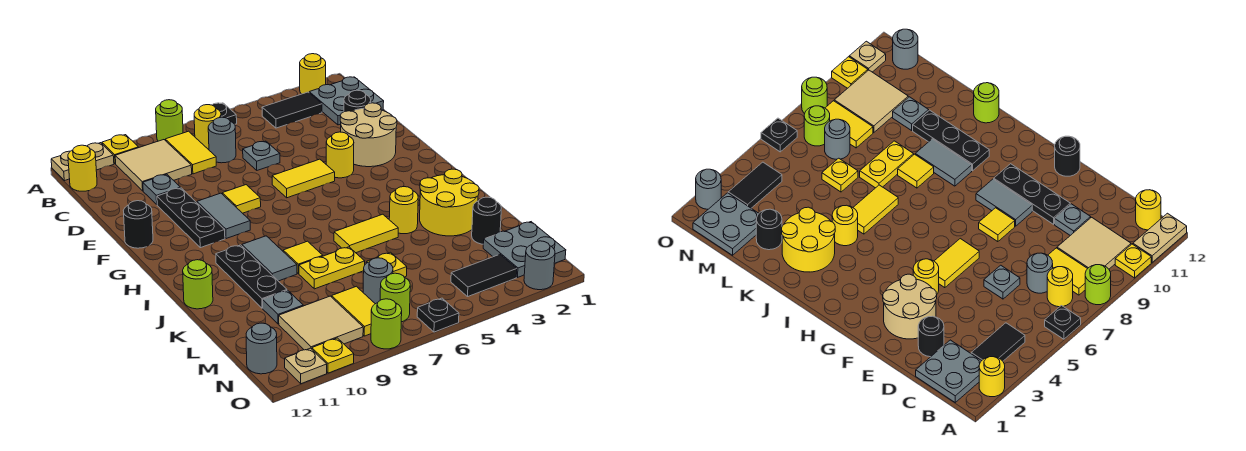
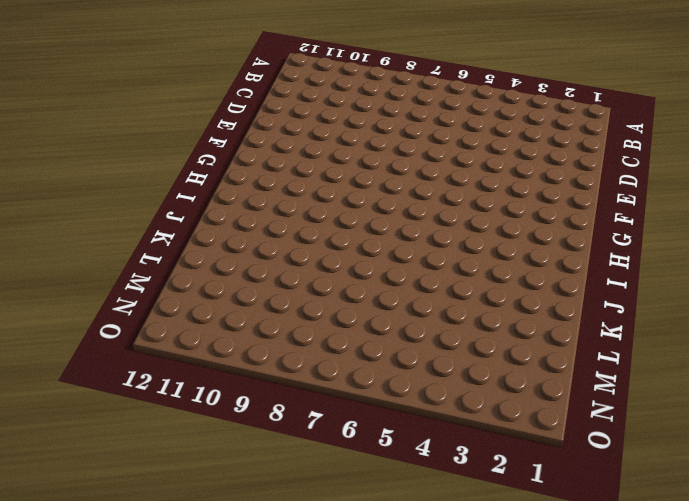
none -> yellow round brick A2 level 1
none -> black plate A6 level 1
none -> lime round brick A8 level 1
none -> yellow plate A10 level 1

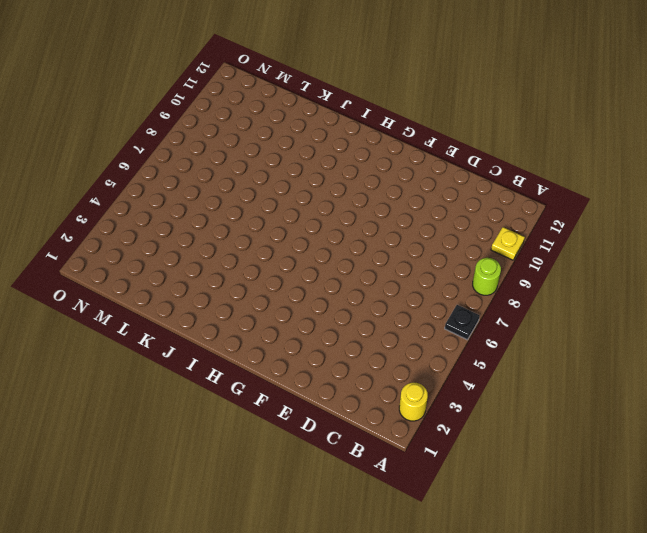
none -> tan plate A11:A12 level 1
none -> grey plate B1:C2 level 1
none -> black tile B3:B4 level 1
none -> yellow round brick B7 level 1

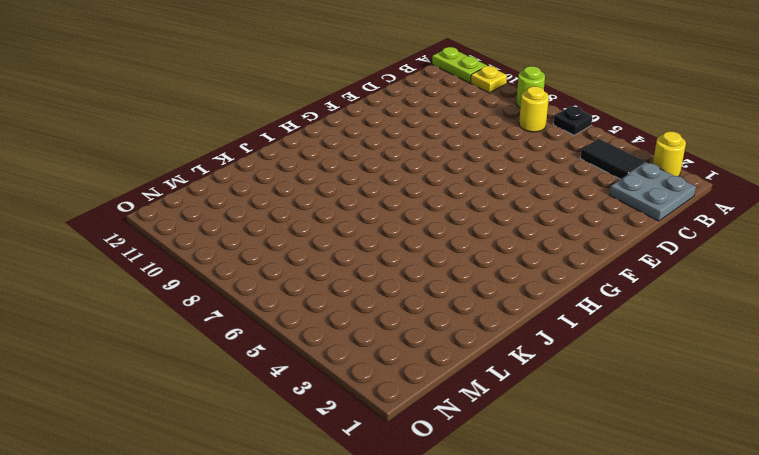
lime plate A11:A12 level 1 -> tan plate A11:A12 level 1
none -> yellow tile B8:C8 level 1
none -> tan tile B9:C10 level 1
none -> yellow round brick B12 level 1
none -> grey round brick C7 level 1

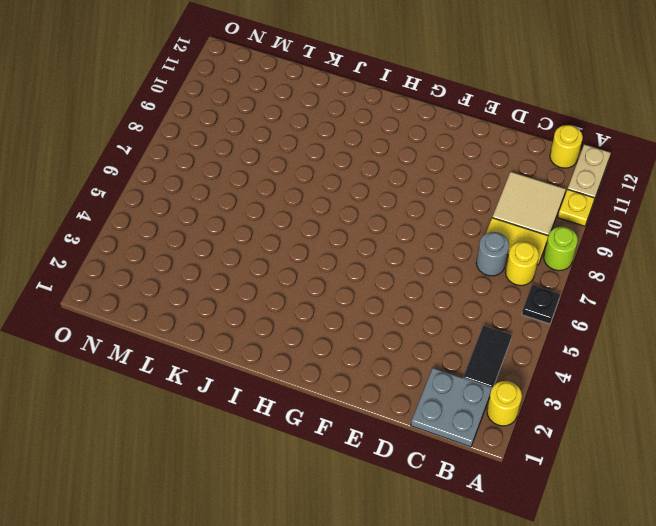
none -> black round brick D2 level 1
none -> grey plate D6 level 1
none -> grey plate D10 level 1
none -> tan round brick E2:F3 level 1

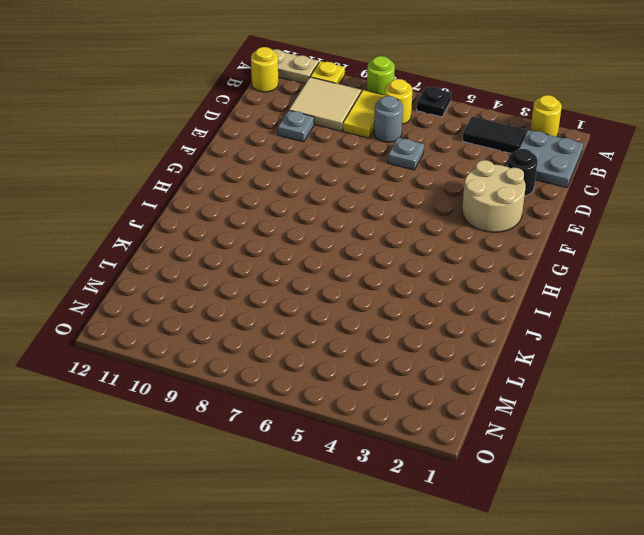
none -> black plate E10:G10 level 1
none -> yellow round brick F4 level 1
none -> yellow tile F5:F6 level 1
none -> yellow tile F8 level 1

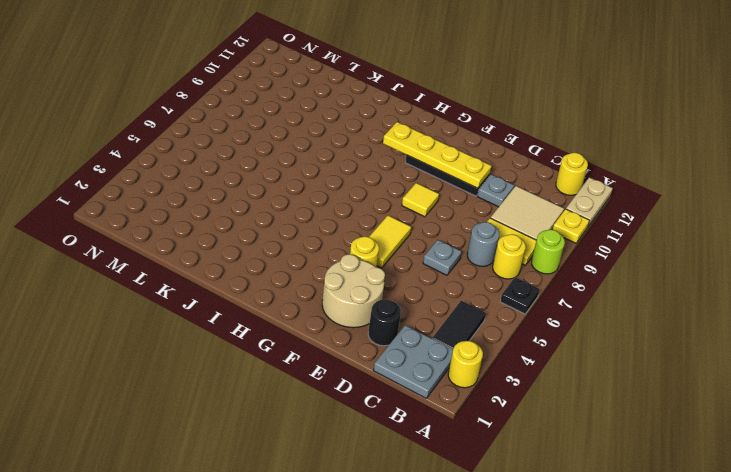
yellow plate E10:H10 level 2 -> none
none -> grey tile F9:G9 level 1
none -> black round brick F12 level 1
none -> grey tile I9:J9 level 1
none -> black plate I10:K10 level 1

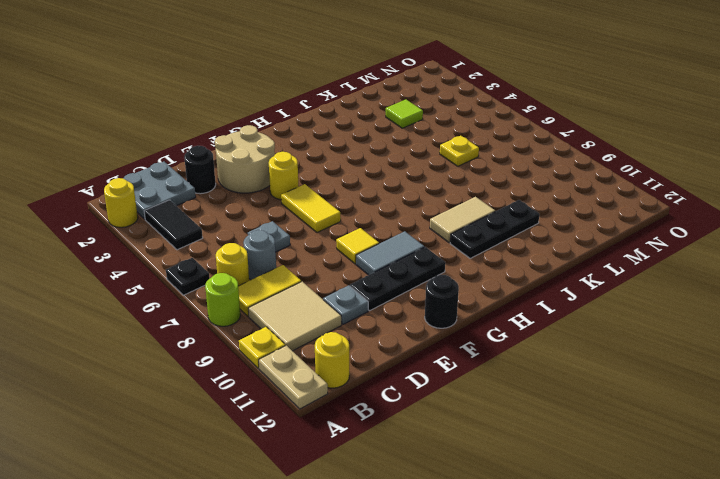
tan tile I9:J9 level 1 -> grey tile I9:J9 level 1
lime tile L3 level 1 -> none
none -> yellow round brick J2:K3 level 1
none -> yellow round brick J4 level 1
none -> yellow tile J5:J6 level 1
none -> yellow tile J8 level 1

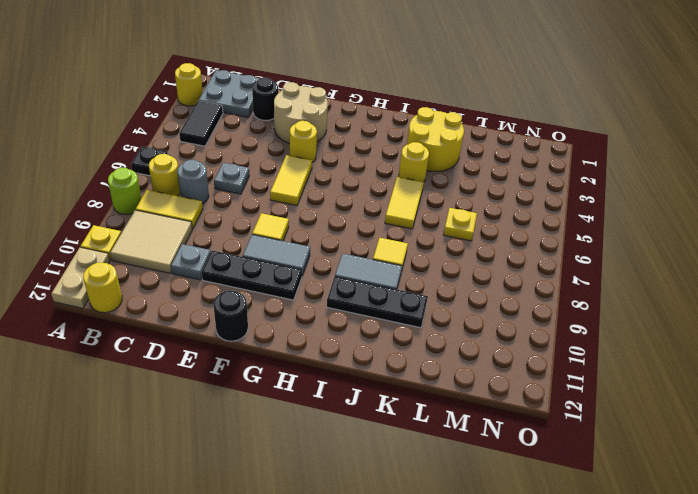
none -> lime round brick J12 level 1
none -> yellow plate K7:K8 level 1
none -> black round brick L2 level 1
none -> grey plate L10 level 1

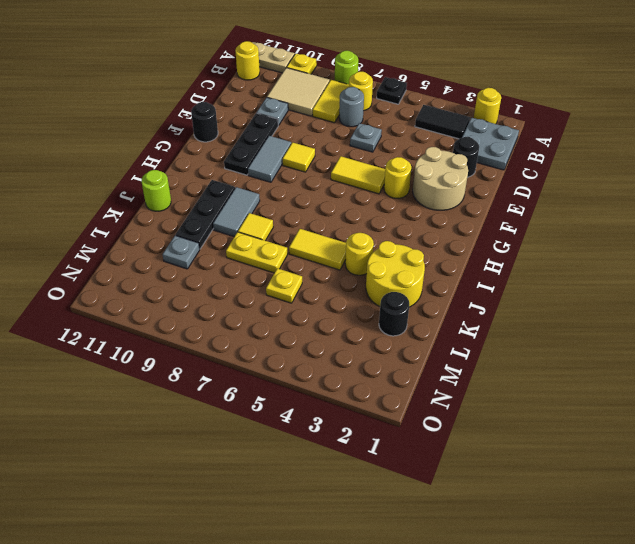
none -> grey plate M1:N2 level 1
none -> grey round brick M7 level 1
none -> yellow tile M8:N8 level 1
none -> tan tile M9:N10 level 1

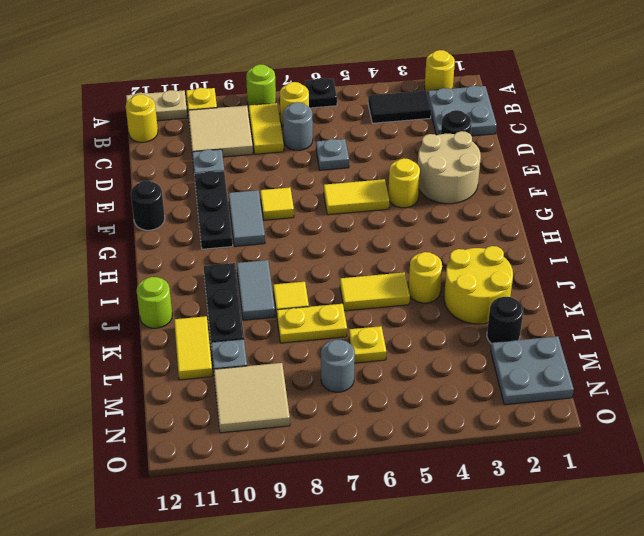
yellow tile K11:L11 level 1 -> yellow tile M8:N8 level 1
none -> black tile N3:N4 level 1
none -> lime round brick N7 level 1
none -> grey round brick N12 level 1
none -> grey round brick O2 level 1

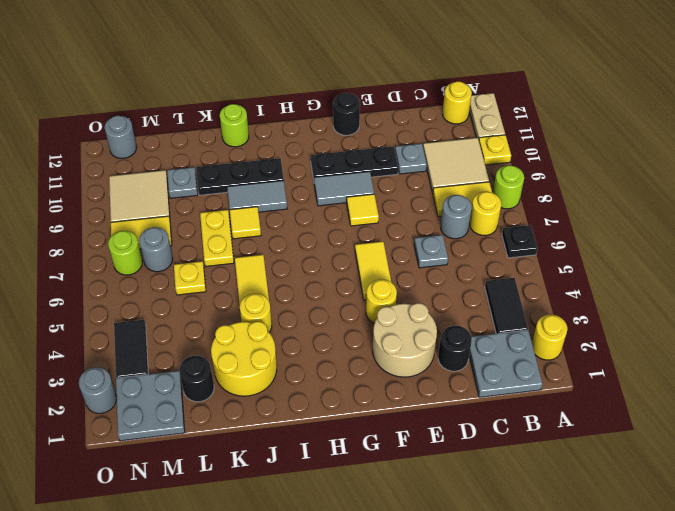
none -> black plate O6 level 1
none -> lime round brick O8 level 1
none -> yellow plate O10 level 1
none -> tan plate O11 level 1

